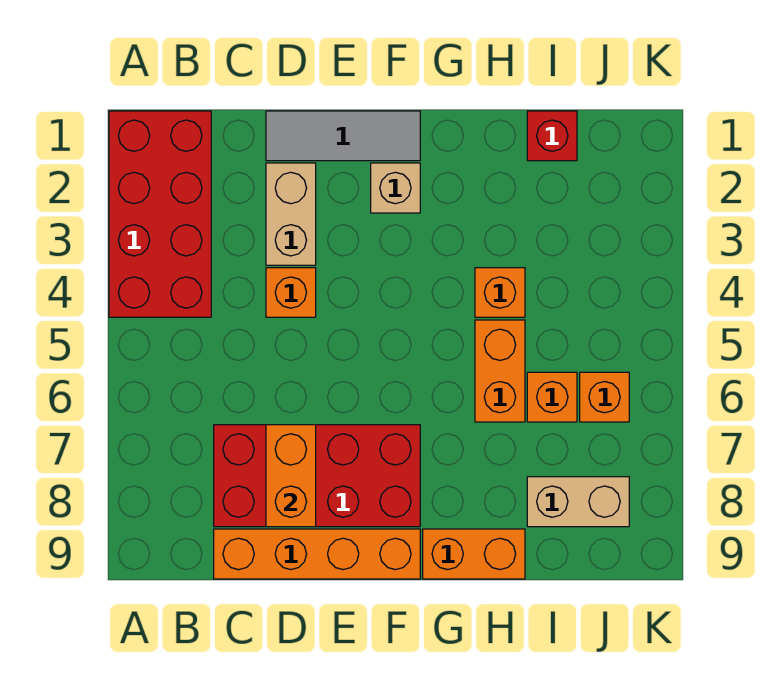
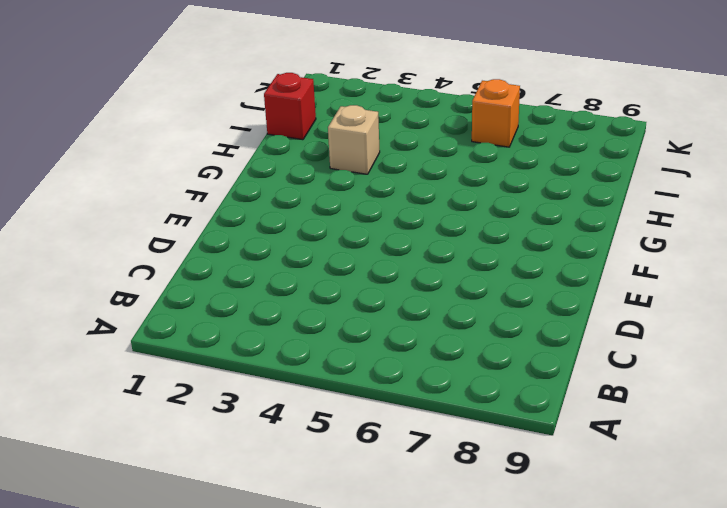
tan brick H3 level 1 -> tan brick F2 level 1
none -> red brick A1:B4 level 1
none -> red brick C7:F8 level 1
none -> orange brick C9:F9 level 1

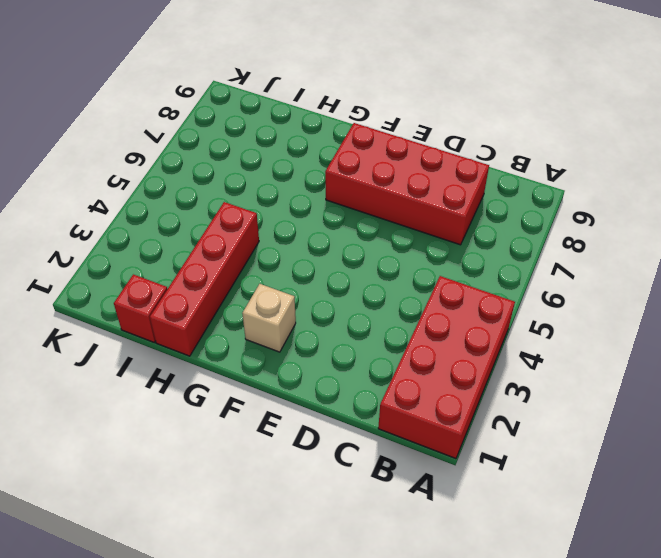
red brick H1:H4 level 1 -> orange brick H4 level 1
none -> orange brick C9:F9 level 1
none -> grey tile D1:F1 level 1
none -> tan brick D2:D3 level 1

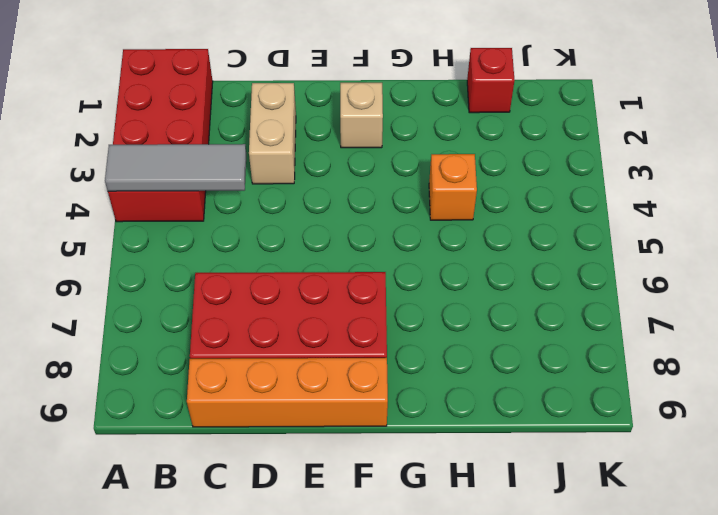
grey tile A4:C4 level 2 -> grey tile D1:F1 level 1
none -> orange brick D4 level 1
none -> orange brick G9:H9 level 1
none -> orange brick H5:H6 level 1

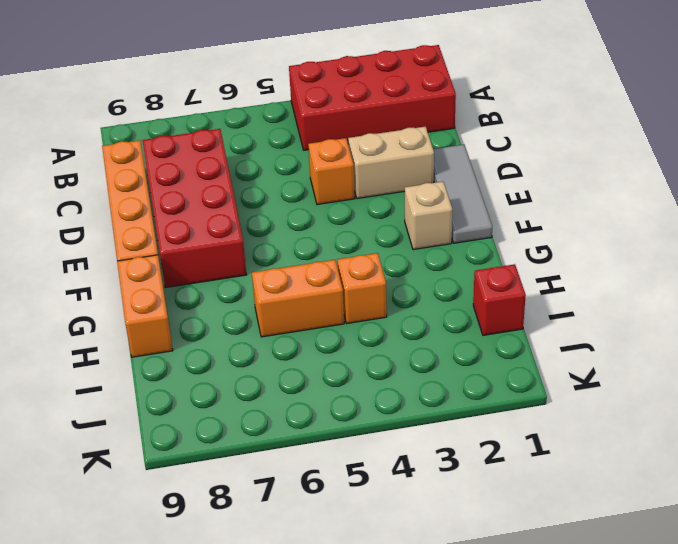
none -> orange brick I6 level 1
none -> tan brick I8:J8 level 1
none -> orange brick J6 level 1

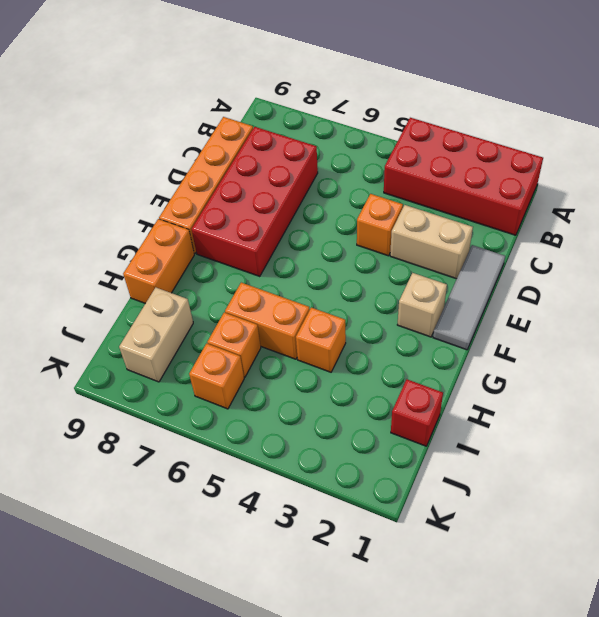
none -> orange brick D7:D8 level 2

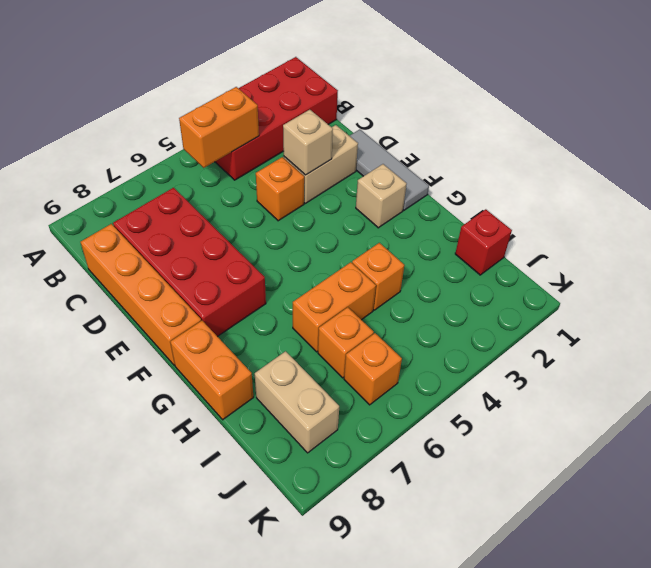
orange brick B4:B5 level 2 -> orange brick D7:D8 level 2
tan brick D3 level 2 -> none

